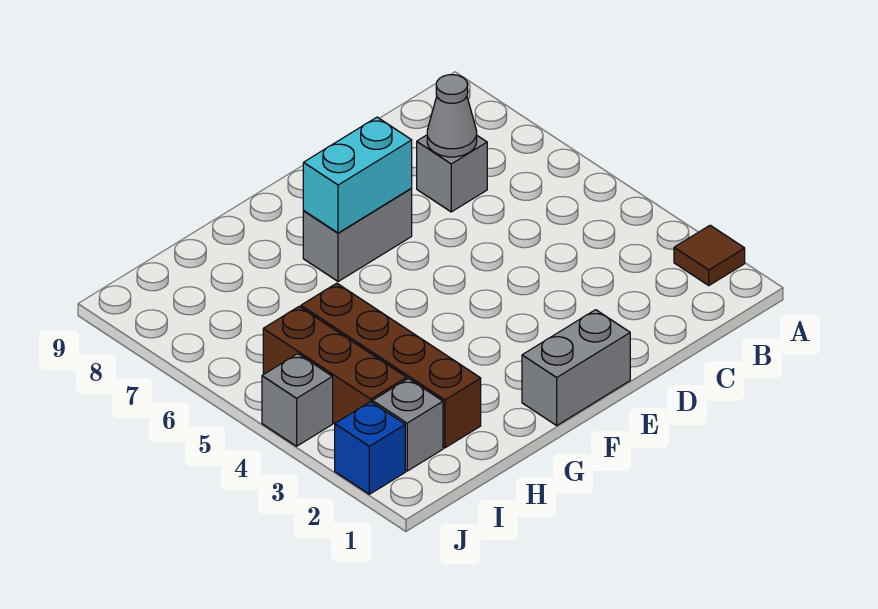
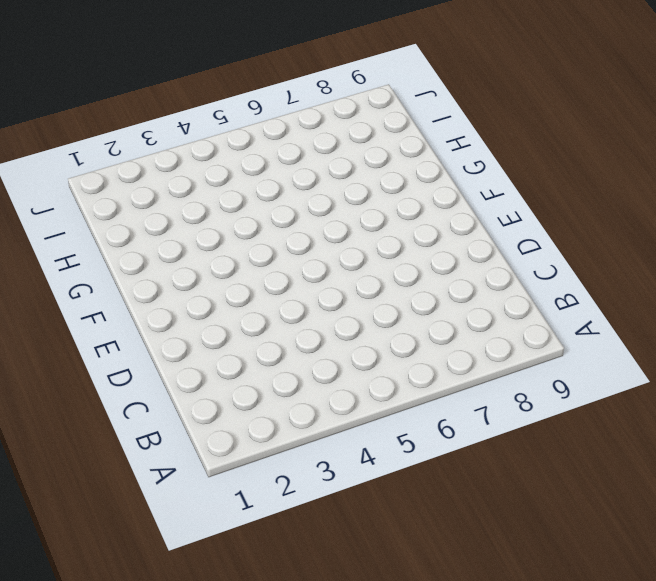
none -> brown tile A2 level 1
none -> grey brick C7 level 1

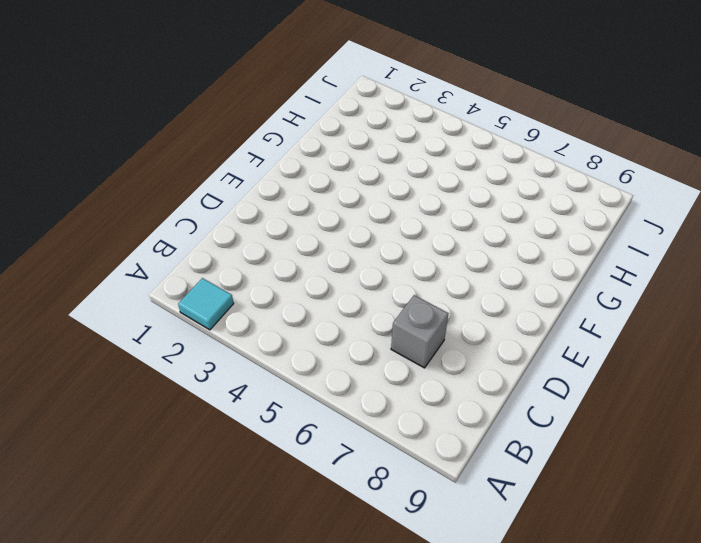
cyan tile A2 level 1 -> brown tile A2 level 1
none -> grey brick E1:F1 level 1
none -> grey brick E7:F7 level 1

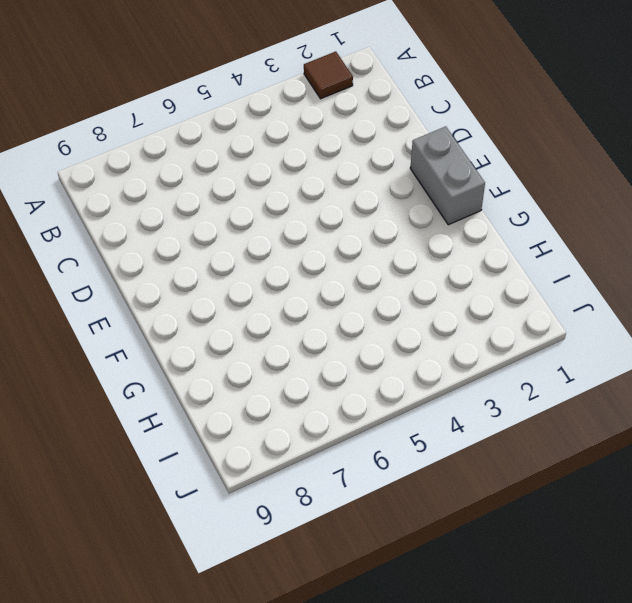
none -> grey brick C7 level 1
none -> grey brick E7:F7 level 1

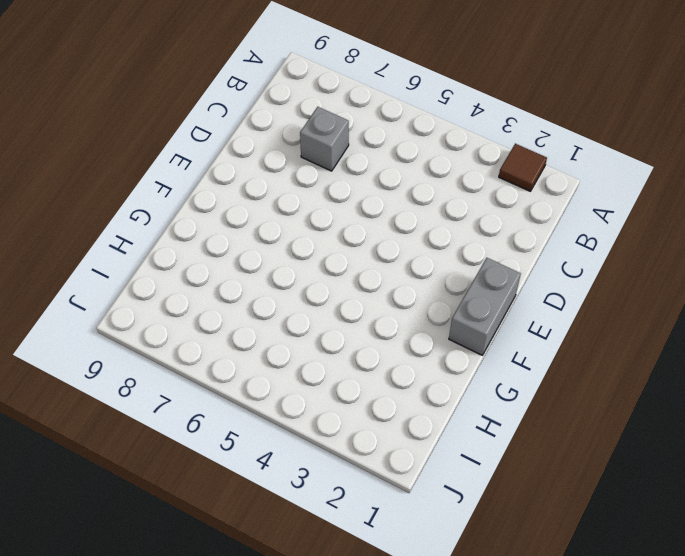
none -> grey brick E7:F7 level 1
none -> brown brick H2:H5 level 1

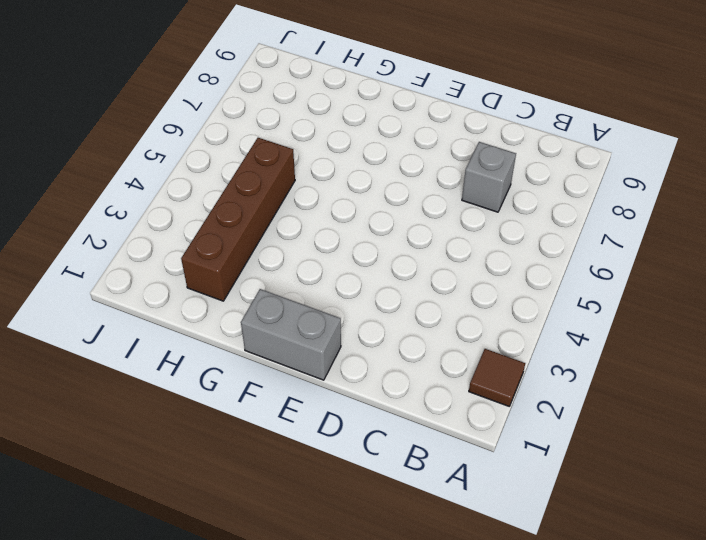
none -> grey brick E7:F7 level 1
none -> grey brick I2 level 1

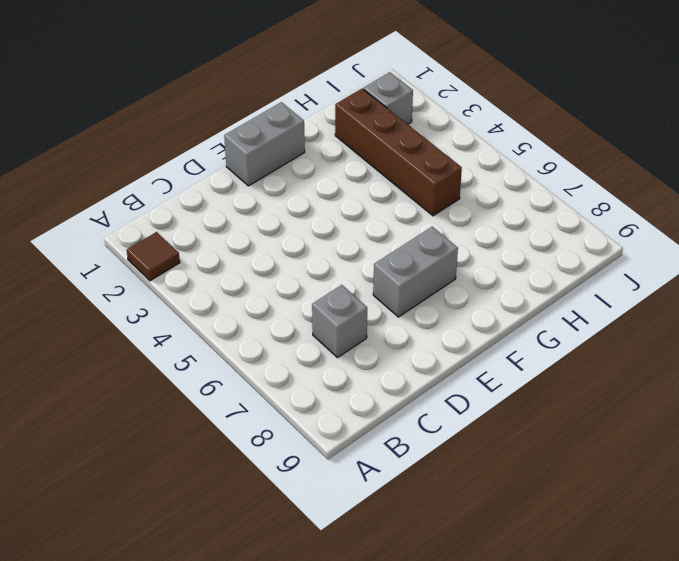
none -> brown brick I3:I5 level 1
none -> blue brick J2 level 1

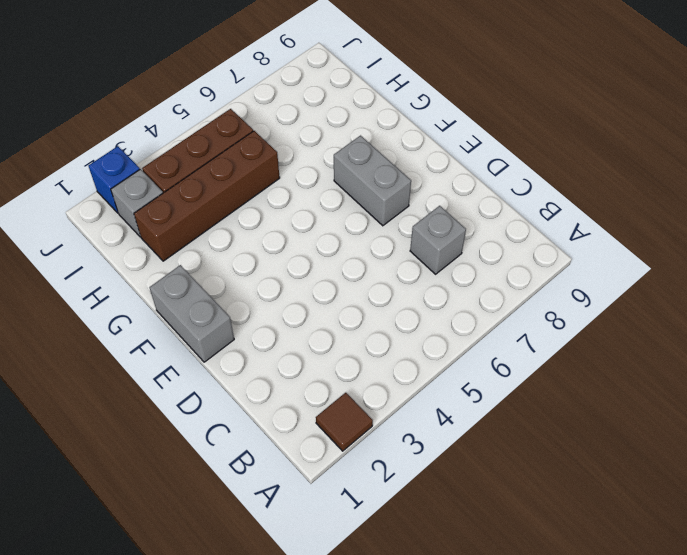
none -> grey brick J4 level 1
none -> grey cone C7 level 2

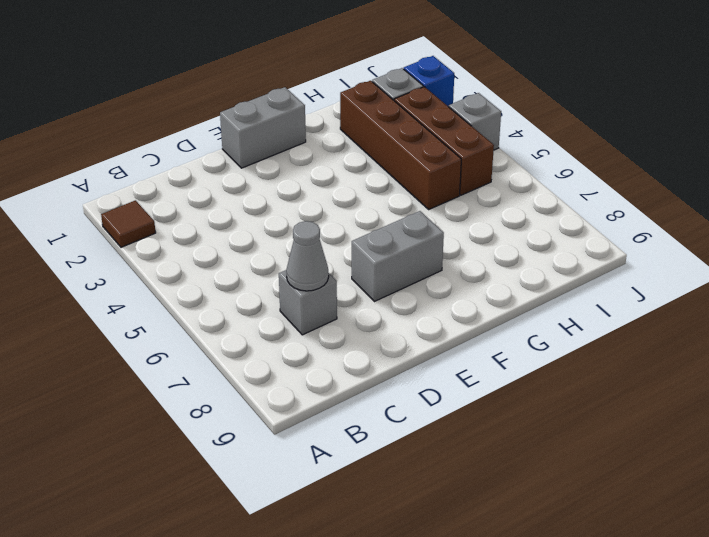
none -> cyan brick E7:F7 level 2

